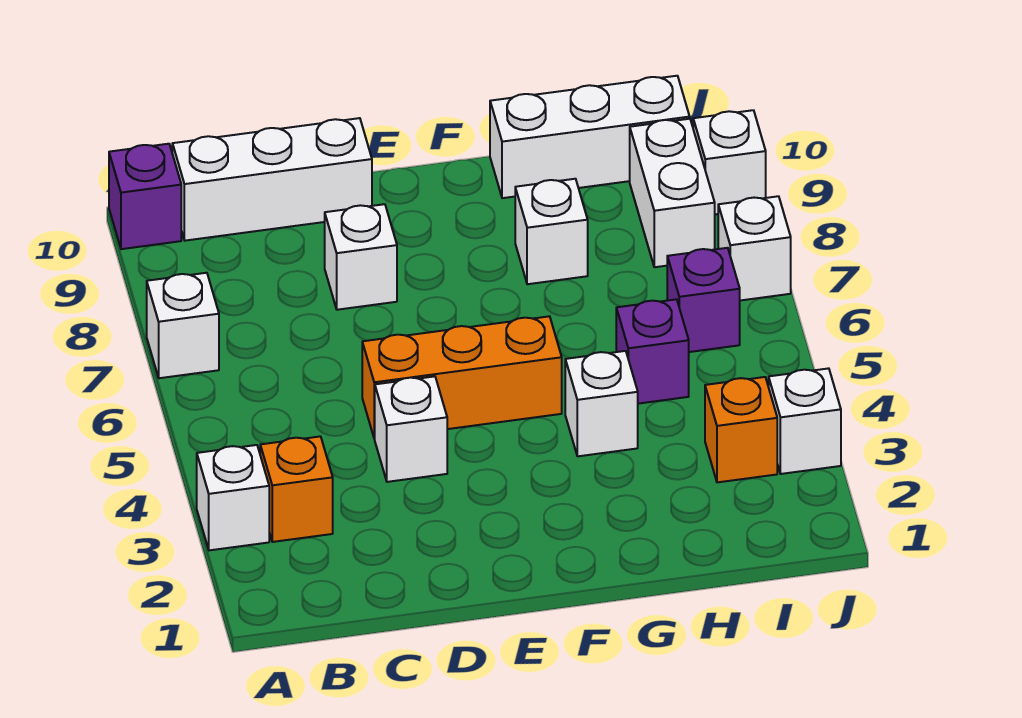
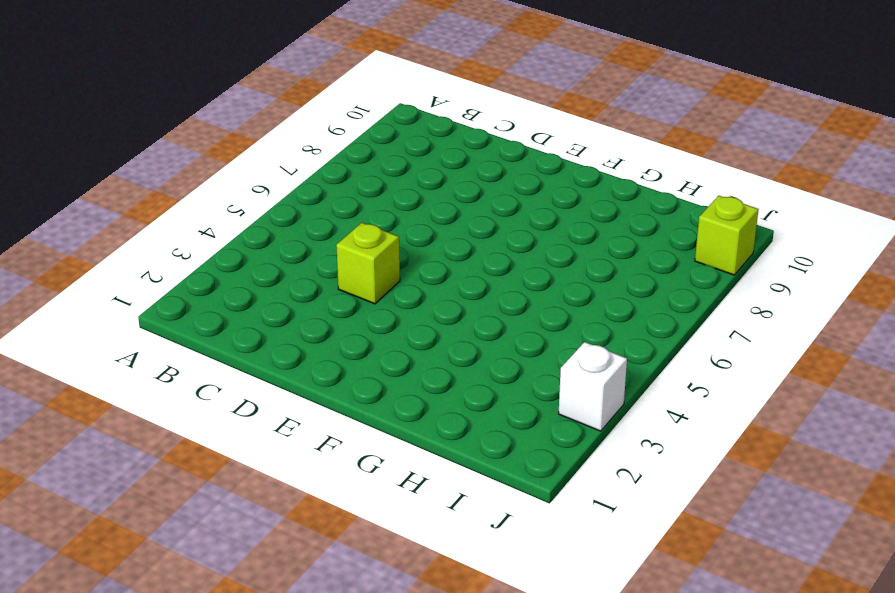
lime brick D4 level 1 -> white brick D4 level 1
lime brick J9 level 1 -> white brick J9 level 1
none -> white brick A3 level 1
none -> white brick A7 level 1
none -> purple brick A10 level 1

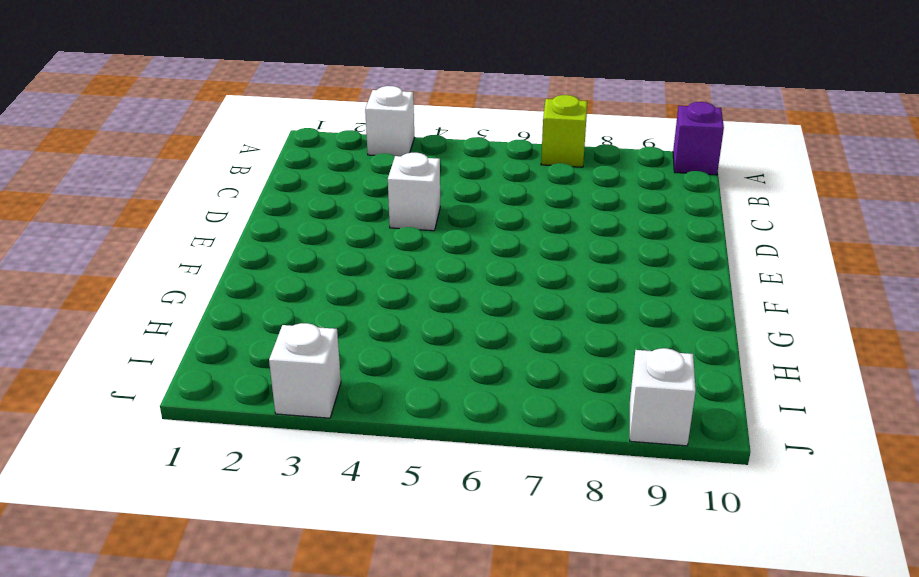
lime brick A7 level 1 -> white brick A7 level 1
none -> orange brick B3 level 1
none -> white brick B10:D10 level 1
none -> orange brick D5:F5 level 1

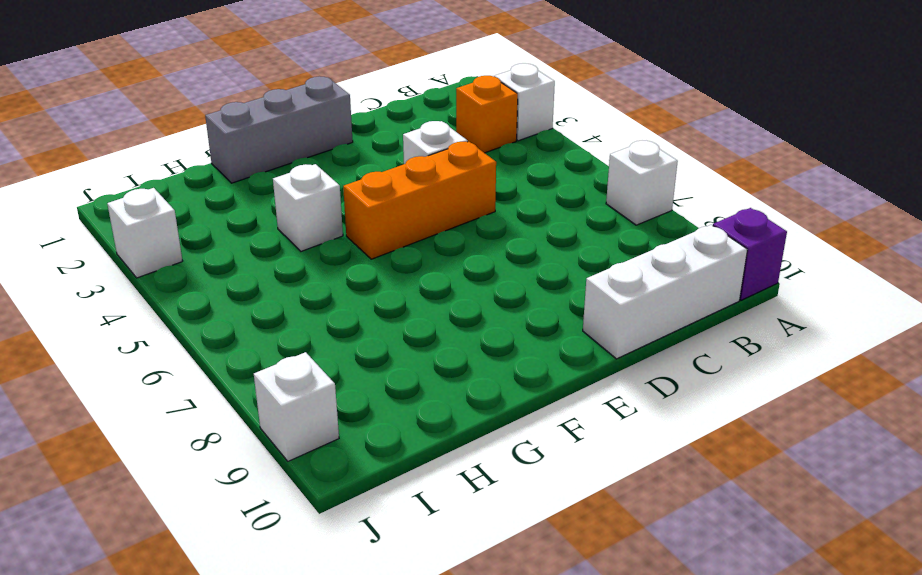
grey brick E1:G1 level 1 -> none
none -> white brick D8 level 1
none -> white brick G8 level 1
none -> white brick G10:I10 level 1

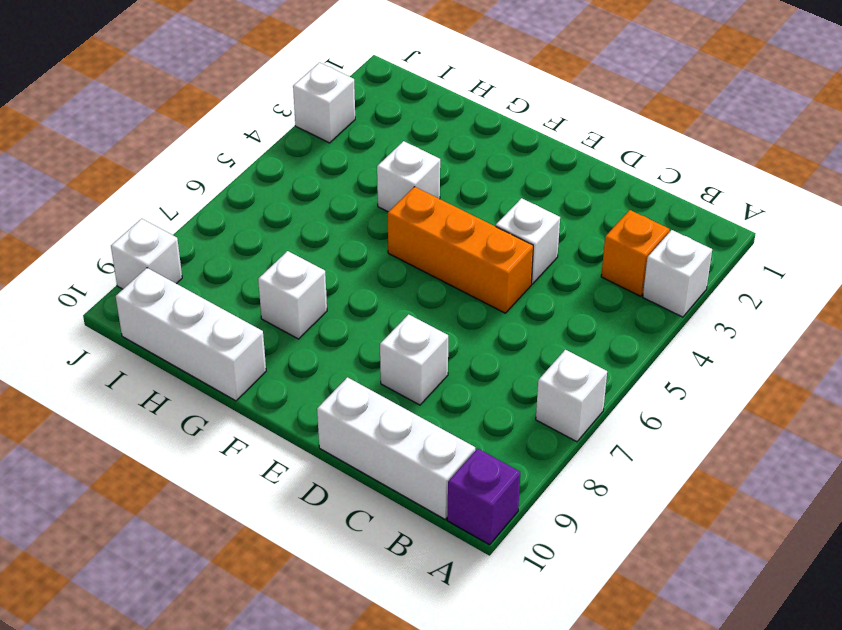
none -> purple brick H5 level 1
none -> orange brick I3 level 1
none -> purple brick I6 level 1

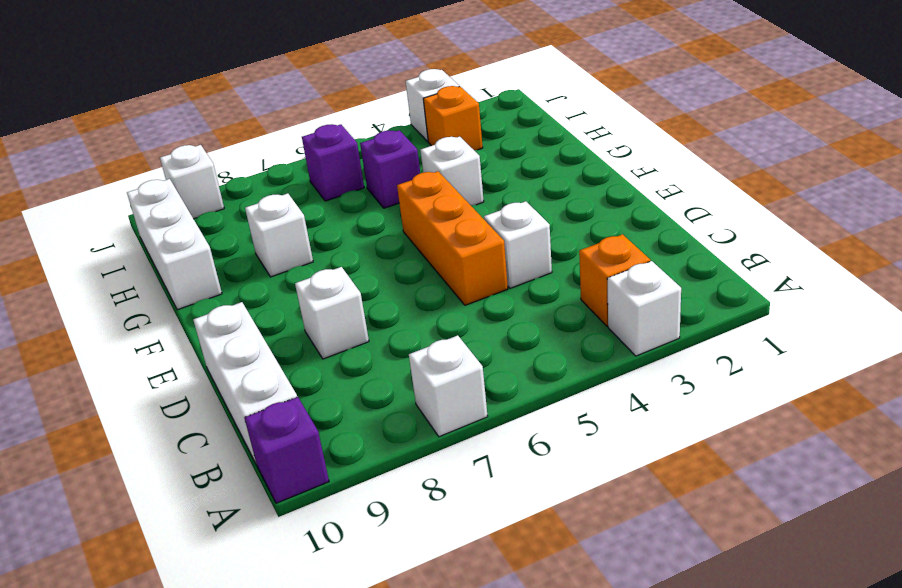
none -> white brick I8:I9 level 1
none -> white brick J7 level 1

